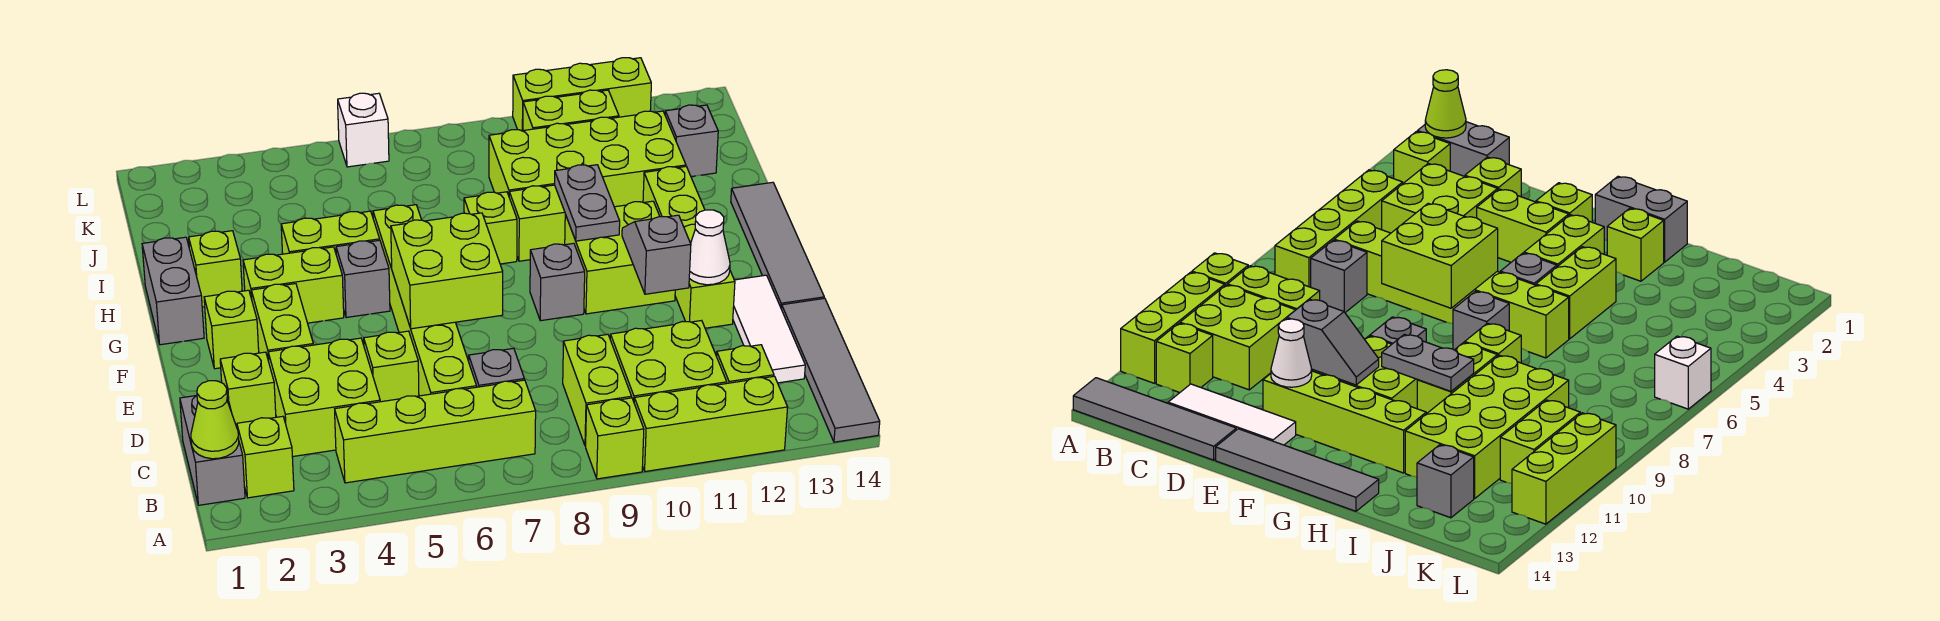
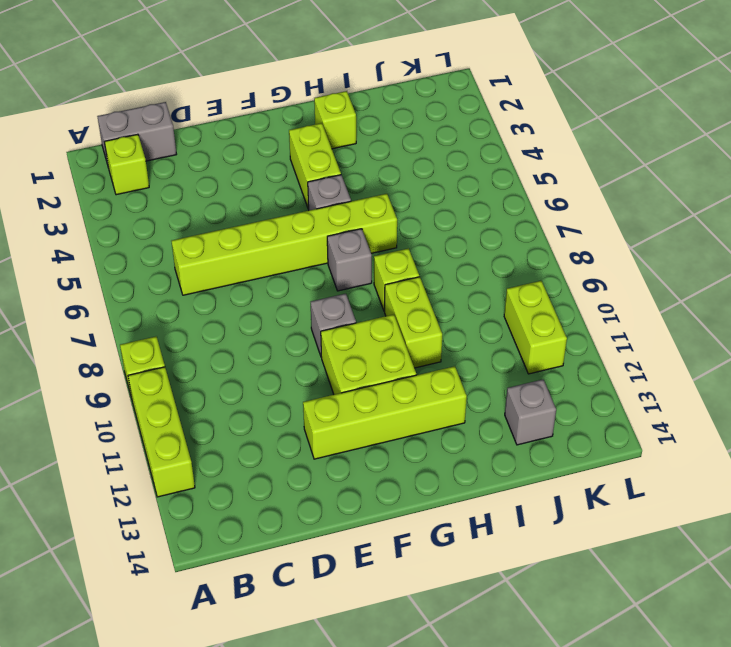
none -> grey tile A14:D14 level 1
none -> lime brick B4:B7 level 1
none -> lime brick B9:C9 level 1
none -> lime brick B10:C11 level 1

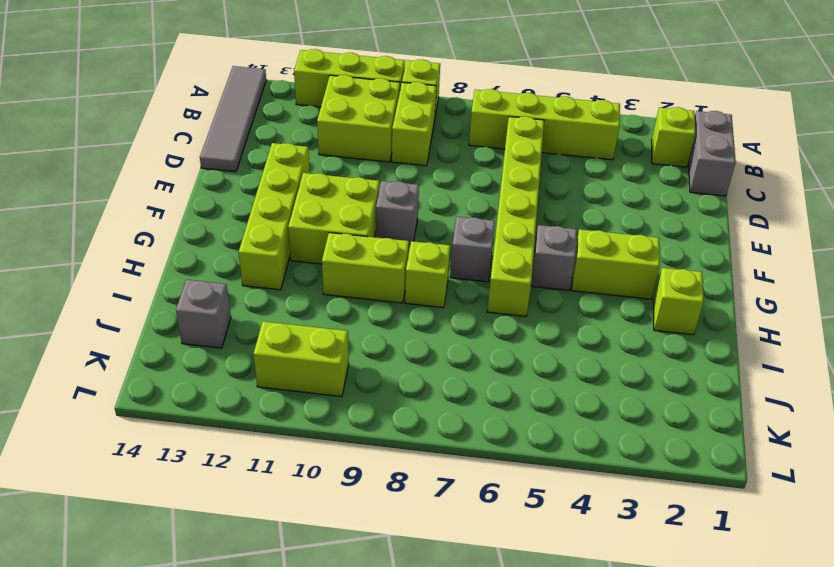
none -> lime brick B12 level 1
none -> lime brick C3:D4 level 1
none -> grey brick C7 level 1
none -> white tile C13:E13 level 1

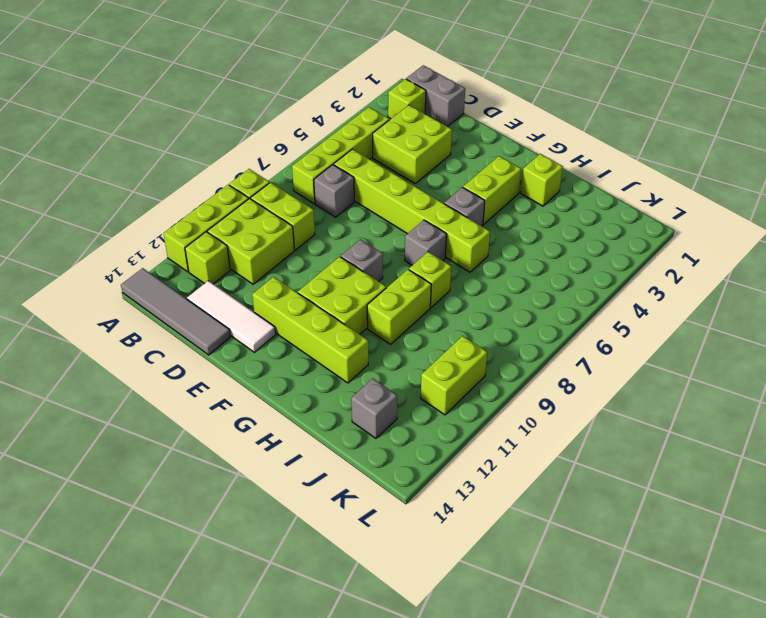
none -> lime brick D2 level 1
none -> lime brick D5 level 1
none -> lime brick E3:F3 level 1
none -> grey tile E14:H14 level 1

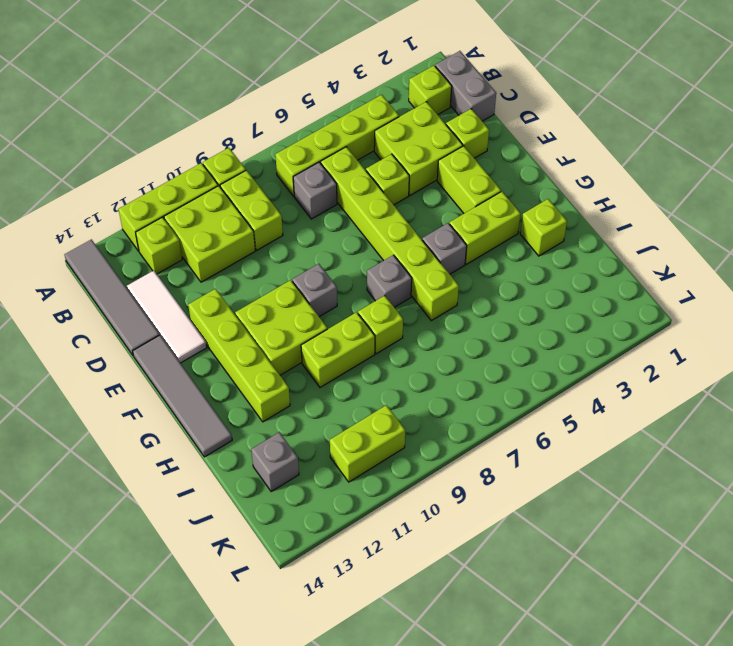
none -> lime brick F2 level 1
none -> grey brick G1:H1 level 1
none -> lime brick H4:H5 level 1
none -> lime brick I9:J12 level 1

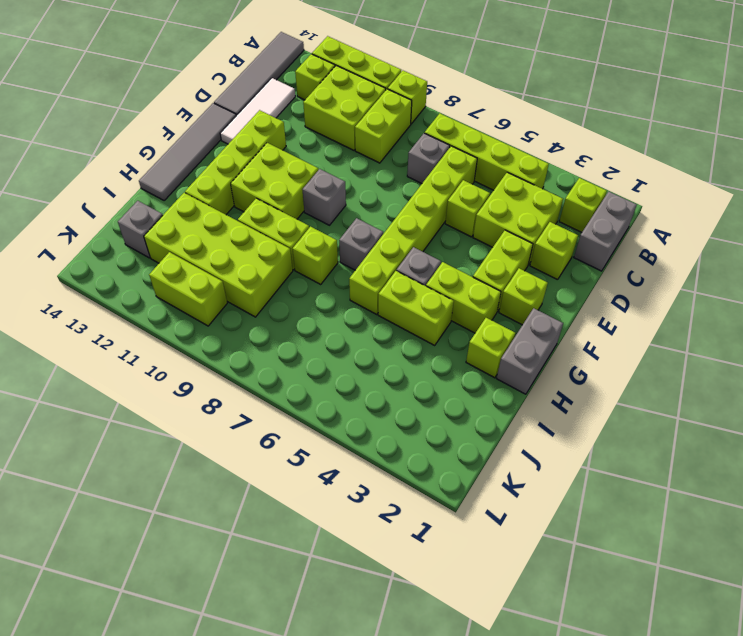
none -> white brick L6 level 1
none -> lime brick L10:L12 level 1
none -> lime cone B1 level 2
none -> lime brick E6:F7 level 2

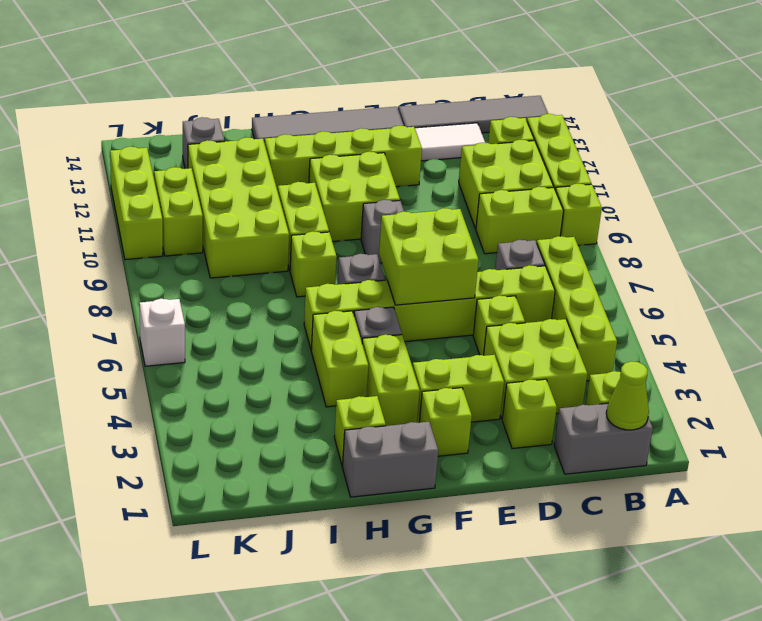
none -> grey slope E11:F11 level 2 top E
none -> white cone E12 level 2
none -> grey plate G10:H10 level 2

